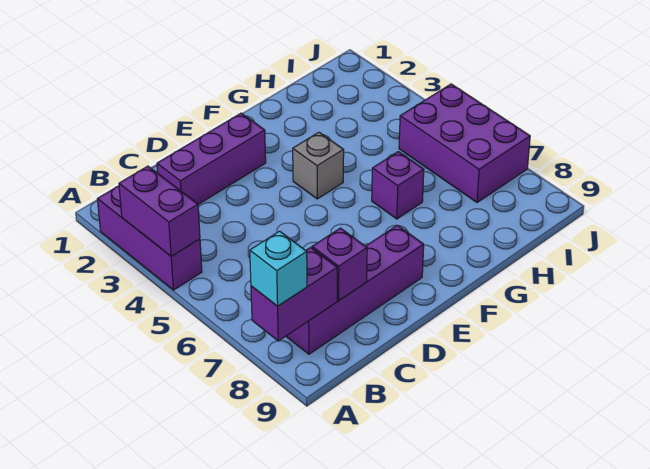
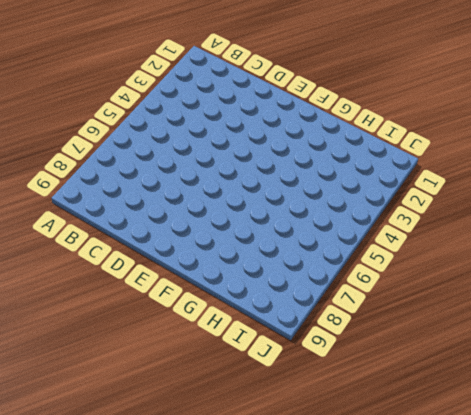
none -> purple brick A2:A4 level 1
none -> purple brick B8:E8 level 1

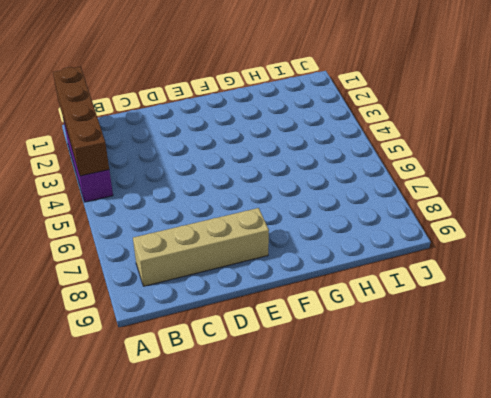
brown brick A1:A4 level 2 -> purple brick A3:A4 level 2
tan brick B8:E8 level 1 -> purple brick B8:E8 level 1
none -> purple brick C2:E2 level 1
none -> grey brick F4 level 1

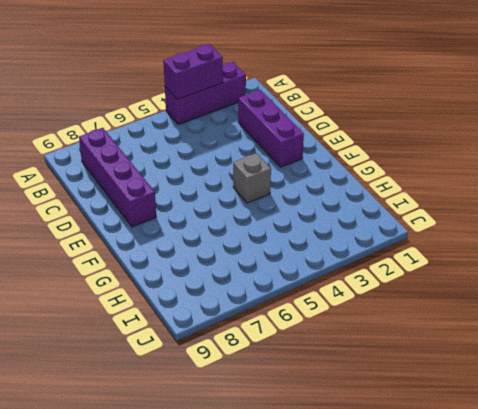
none -> purple brick G6 level 1
none -> purple brick I5:J7 level 1

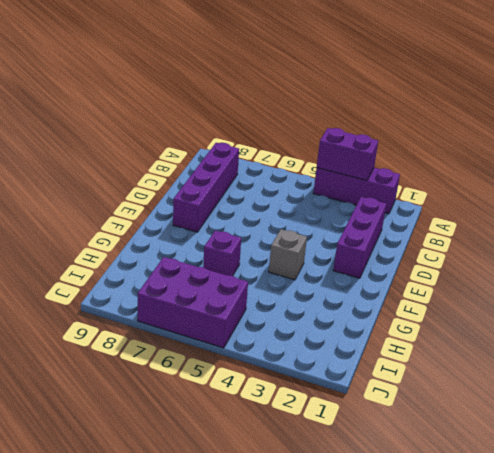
none -> purple brick A8:B8 level 2
none -> purple brick C8 level 2

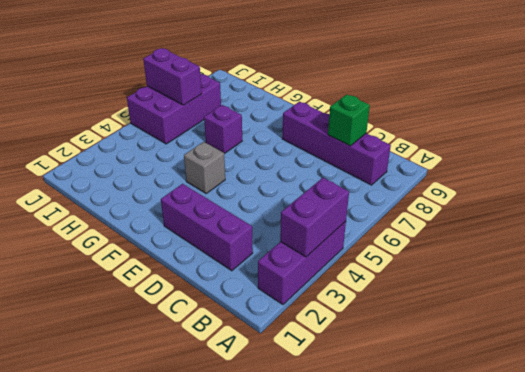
green brick C8 level 2 -> purple brick C8 level 2
purple brick I6:J6 level 2 -> purple brick A8:B8 level 2
none -> cyan brick A8 level 3

